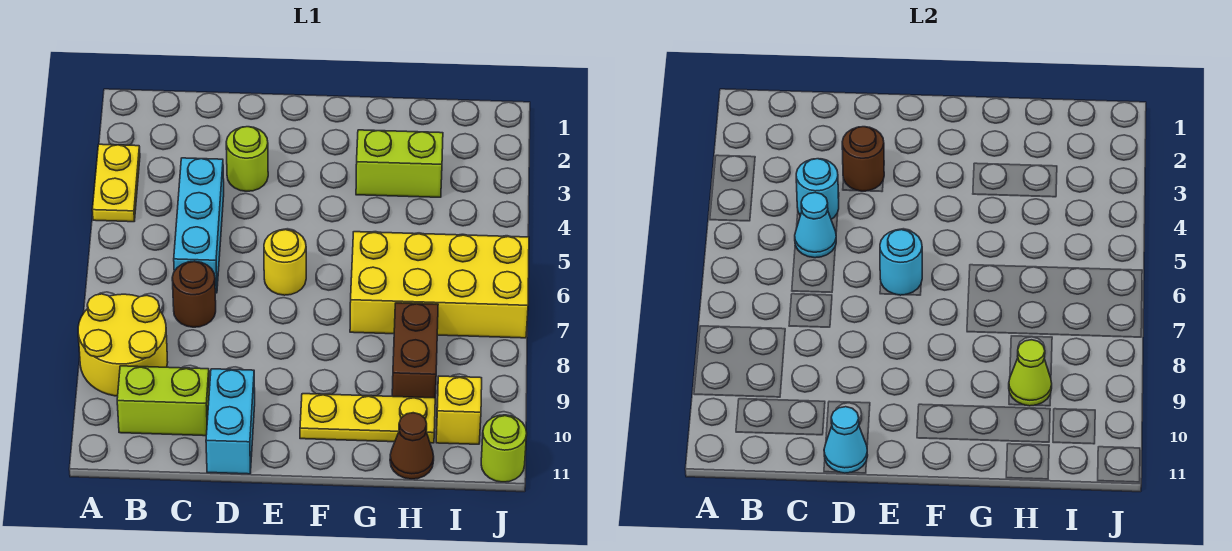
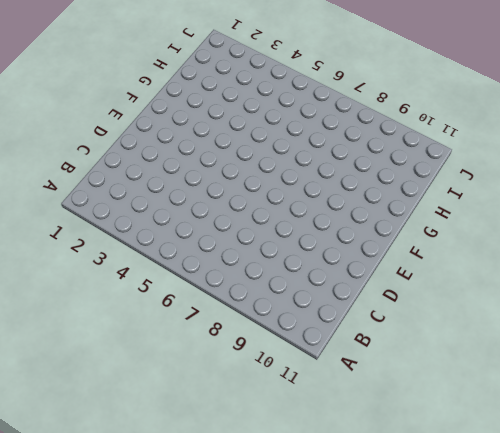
none -> yellow plate A3:A4 level 1
none -> yellow round brick A8:B9 level 1
none -> lime brick B10:C10 level 1

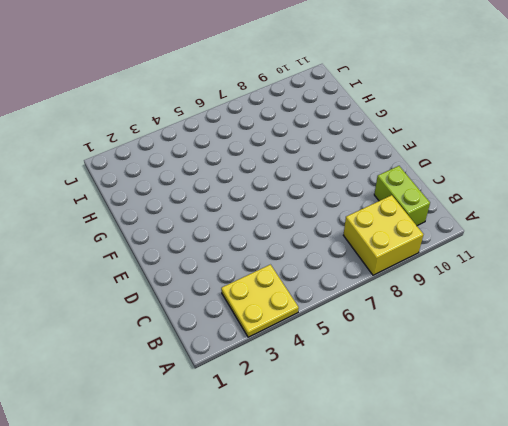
yellow plate A3:B4 level 1 -> yellow plate A3:A4 level 1
yellow brick A8:B9 level 1 -> yellow round brick A8:B9 level 1
none -> cyan brick C4:C6 level 1
none -> brown round brick C7 level 1
none -> lime round brick D3 level 1

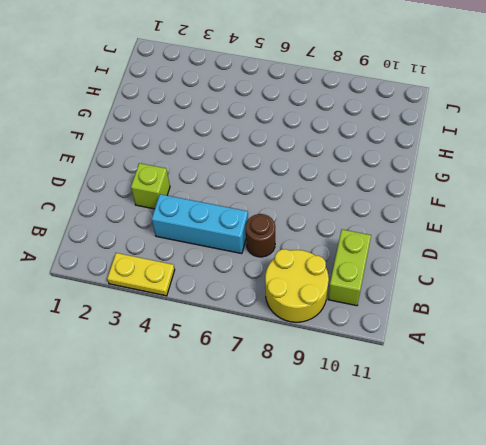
lime brick D3 level 1 -> lime round brick D3 level 1
none -> cyan brick D10:D11 level 1
none -> yellow round brick E6 level 1
none -> yellow plate F10:H10 level 1

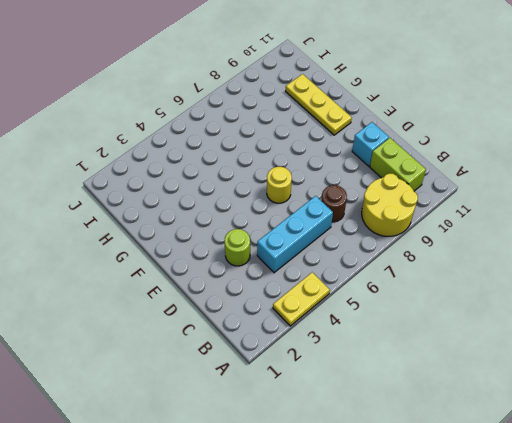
cyan brick D10 level 1 -> cyan brick D10:D11 level 1
none -> lime brick G3:H3 level 1
none -> yellow brick G6:J7 level 1
none -> brown brick H8:H9 level 1

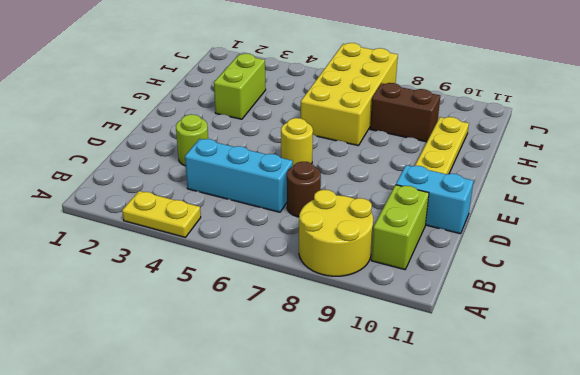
none -> brown cone H11 level 1
none -> yellow brick I10 level 1
none -> lime round brick J11 level 1

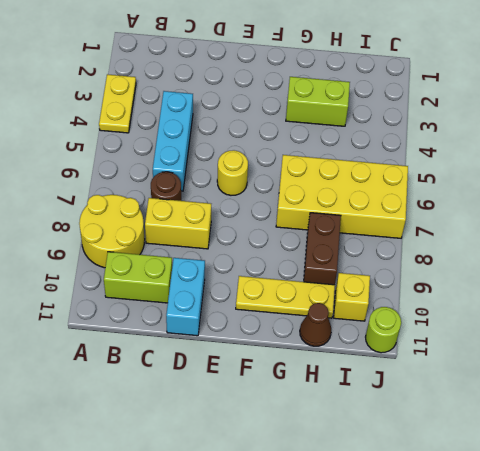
yellow brick C8:D8 level 1 -> none
none -> lime round brick D3 level 1
none -> cyan round brick C4 level 2
none -> cyan cone C5 level 2

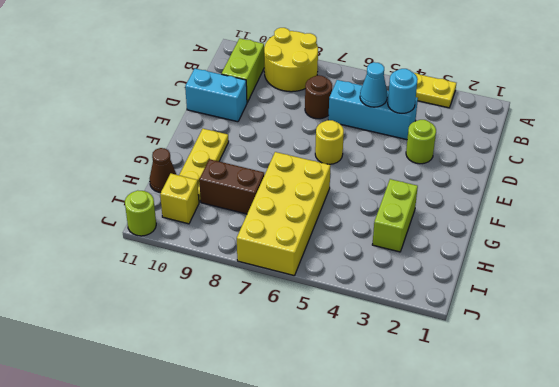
none -> brown round brick D3 level 2
none -> cyan cone D11 level 2
none -> cyan round brick E6 level 2

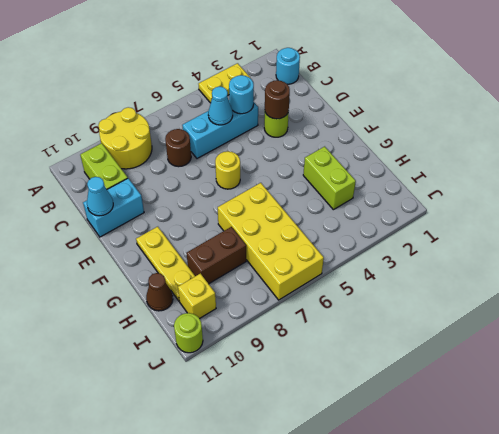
cyan round brick B1 level 1 -> cyan round brick E6 level 2
none -> lime cone H9 level 2

